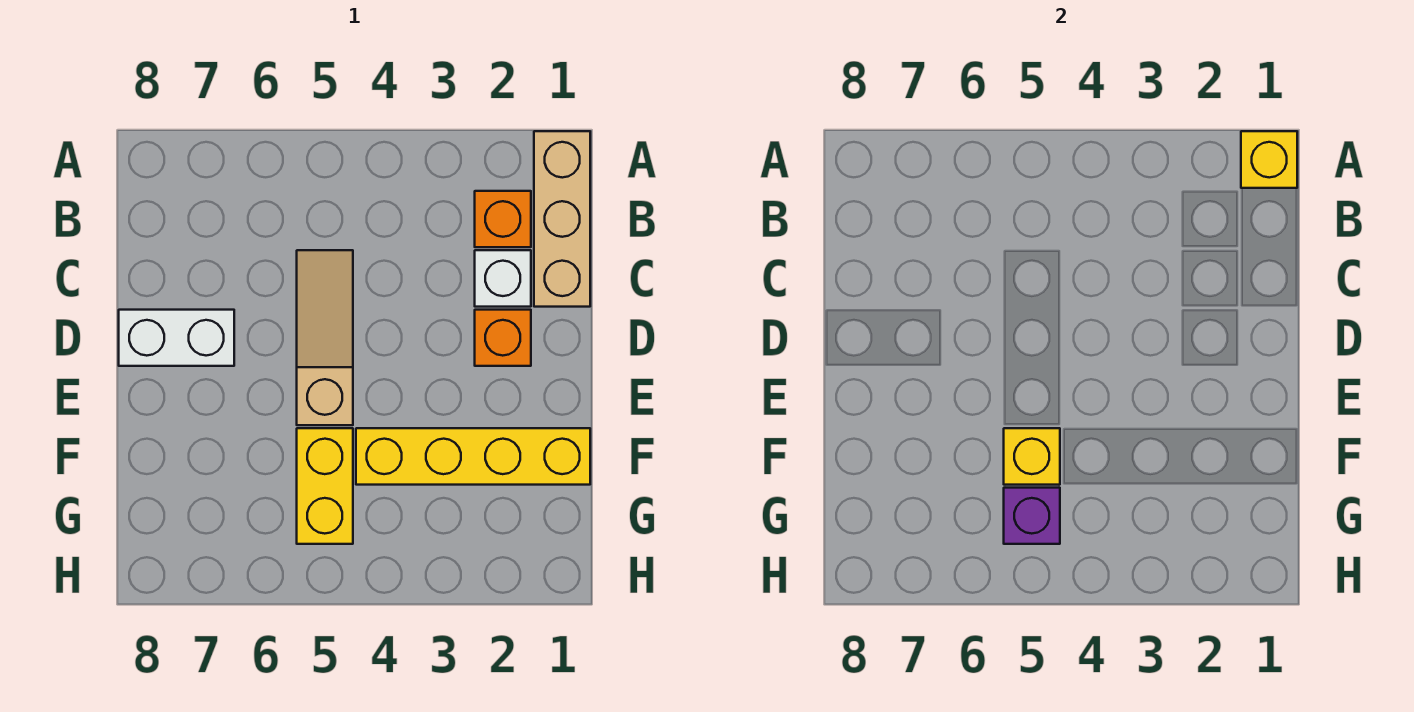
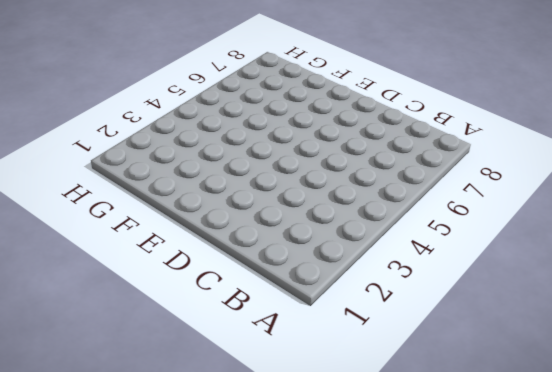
none -> tan brick A1:C1 level 1
none -> orange brick B2 level 1

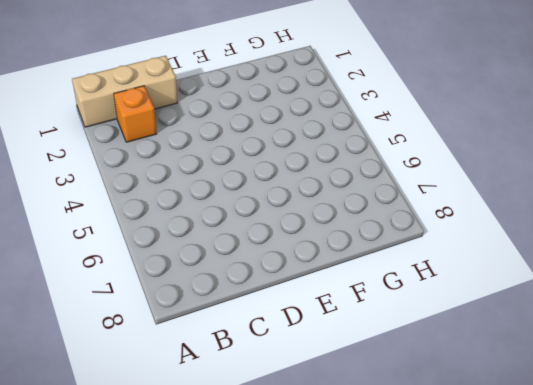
none -> white brick C2 level 1
none -> tan slope C5:E5 level 1 top E

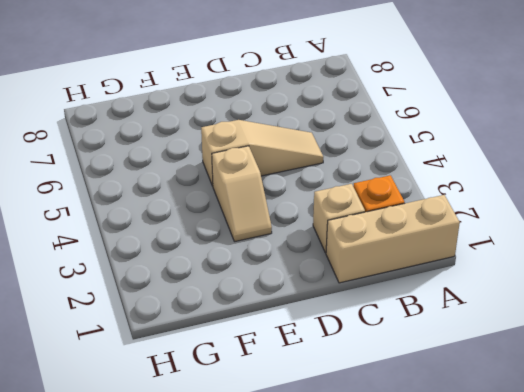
tan brick C2 level 1 -> white brick C2 level 1
tan slope E3:E4 level 1 top 4 -> none
none -> orange brick D2 level 1
none -> white brick D7:D8 level 1

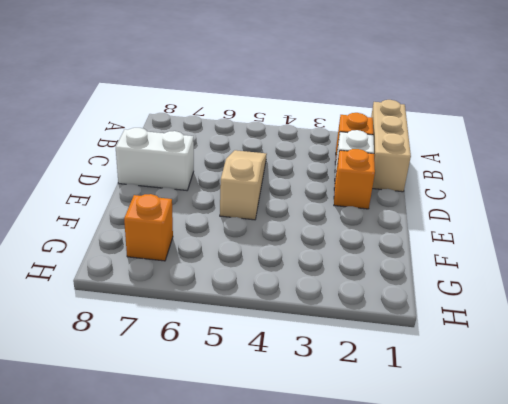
orange brick G7 level 1 -> none
none -> yellow brick F1:F4 level 1
none -> yellow brick F5:G5 level 1

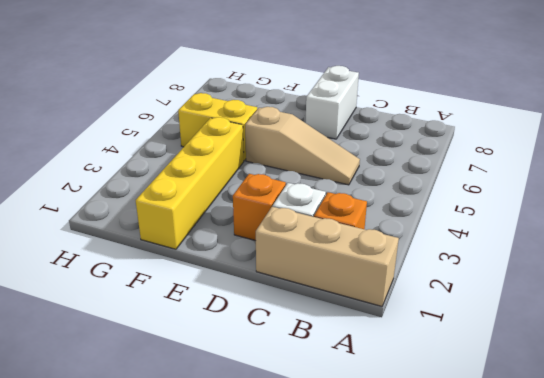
none -> yellow brick A1 level 2
none -> yellow brick F5 level 2

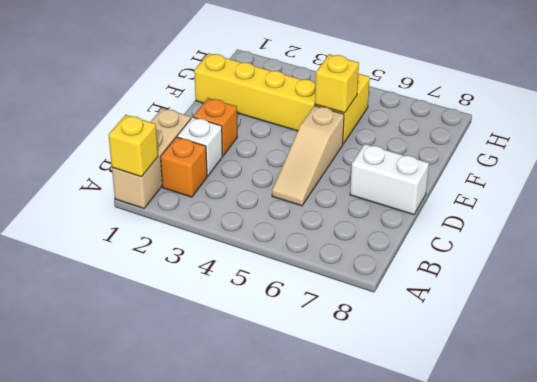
none -> purple brick G5 level 2

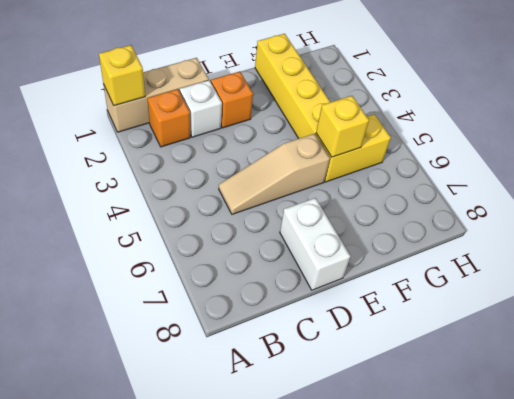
none -> purple brick G5 level 2

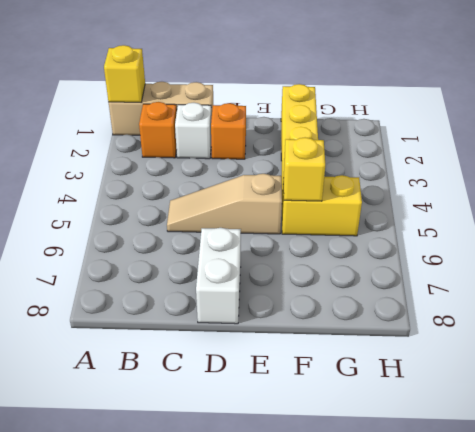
none -> purple brick G5 level 2

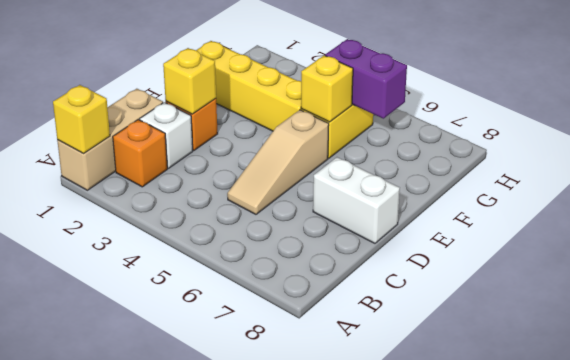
yellow brick D2 level 2 -> none
purple brick G5:G6 level 2 -> purple brick G5 level 2

